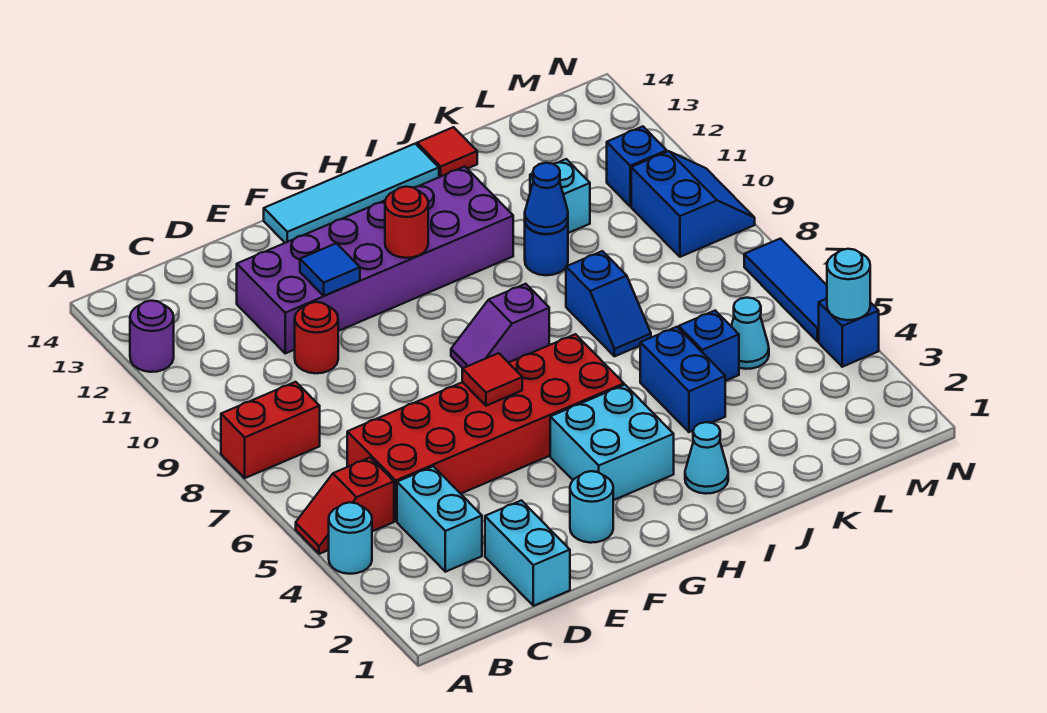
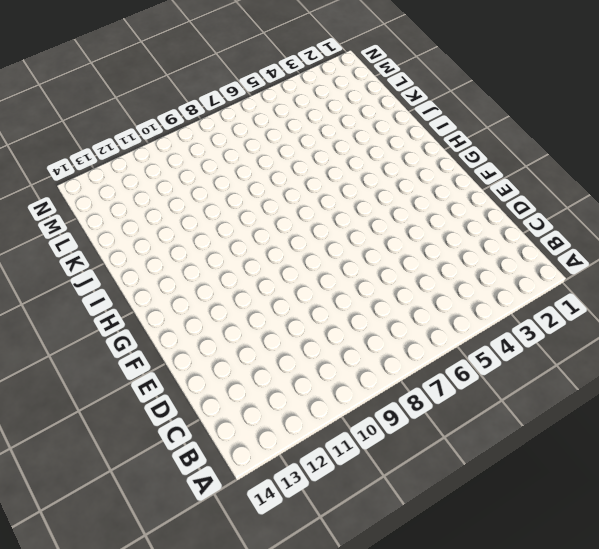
none -> cyan round brick A4 level 1
none -> red slope A5:B5 level 1 top B
none -> red brick A8:B8 level 1
none -> purple round brick A12 level 1

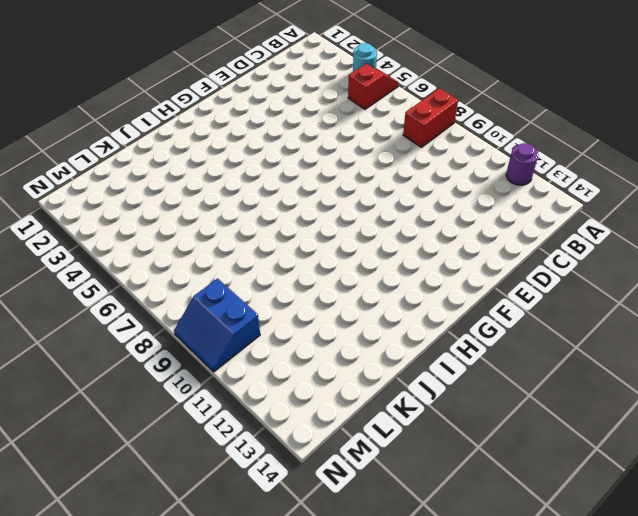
none -> cyan brick C3:C4 level 1
none -> red brick C5:H6 level 1
none -> cyan brick D1:D2 level 1
none -> red round brick D10 level 1

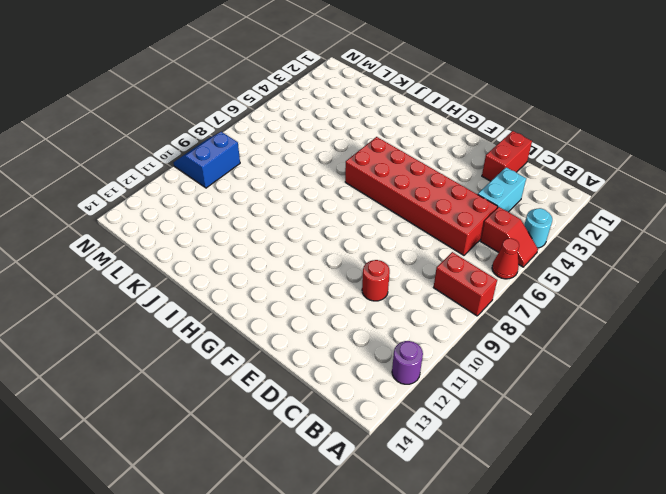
red cone A6 level 1 -> none
red brick D1:D2 level 1 -> cyan brick D1:D2 level 1
none -> purple brick D11:I12 level 1
none -> cyan round brick F2 level 1
none -> cyan tile F14:I14 level 1
none -> cyan brick G3:H4 level 1

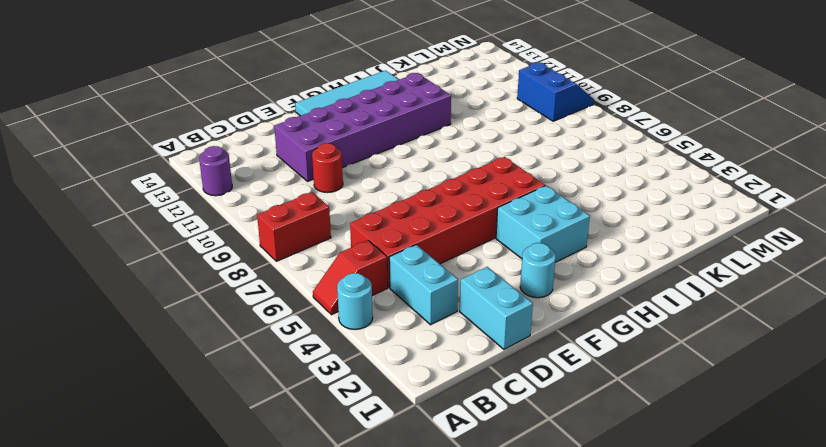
none -> purple slope G8:H8 level 1 top H
none -> cyan cone I2 level 1
none -> blue brick J4:J5 level 1
none -> blue slope J7:J8 level 1 top 8

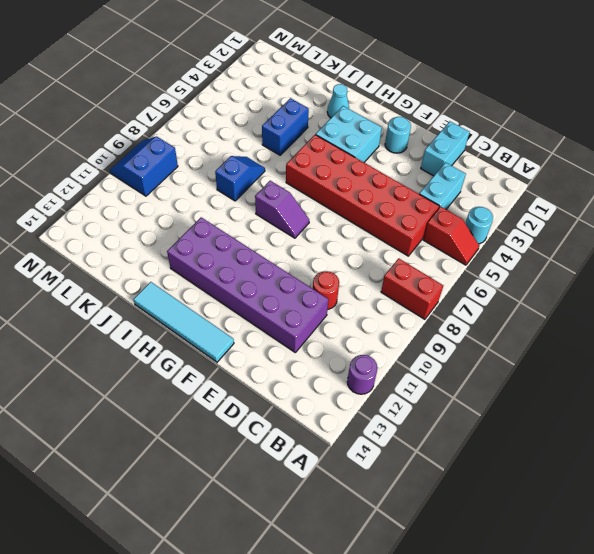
none -> blue round brick J10 level 1
none -> red tile J14 level 1
none -> blue brick K5 level 1
none -> cyan brick K11 level 1

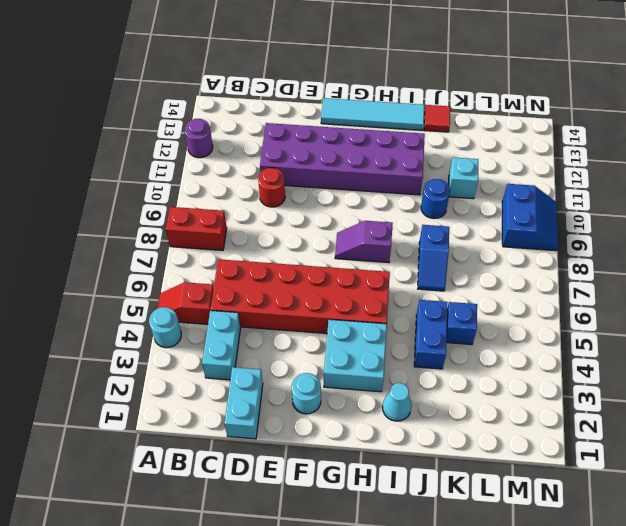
none -> cyan cone L5 level 1
none -> blue brick M11 level 1
none -> blue brick N4 level 1
none -> blue tile N5:N7 level 1

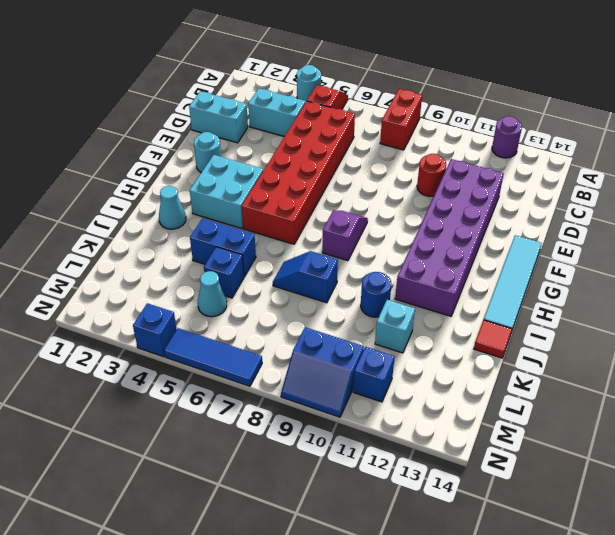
none -> blue tile E11 level 2
none -> red tile F6 level 2
none -> red round brick G11 level 2
none -> blue cone J10 level 2

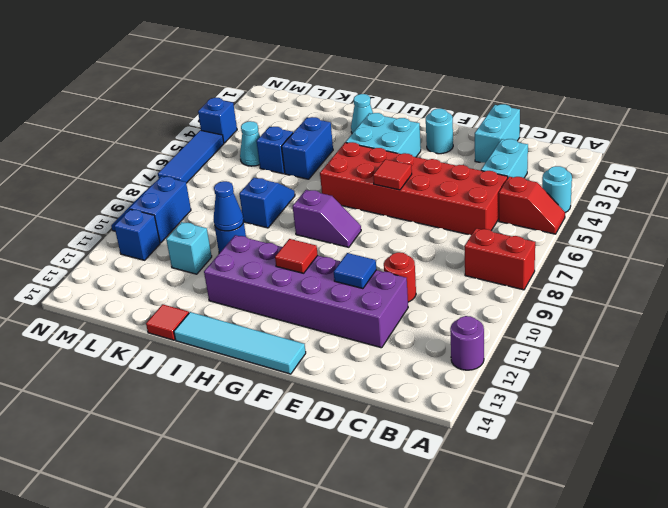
red tile G11 level 2 -> red round brick G11 level 2
none -> cyan round brick N4 level 2

